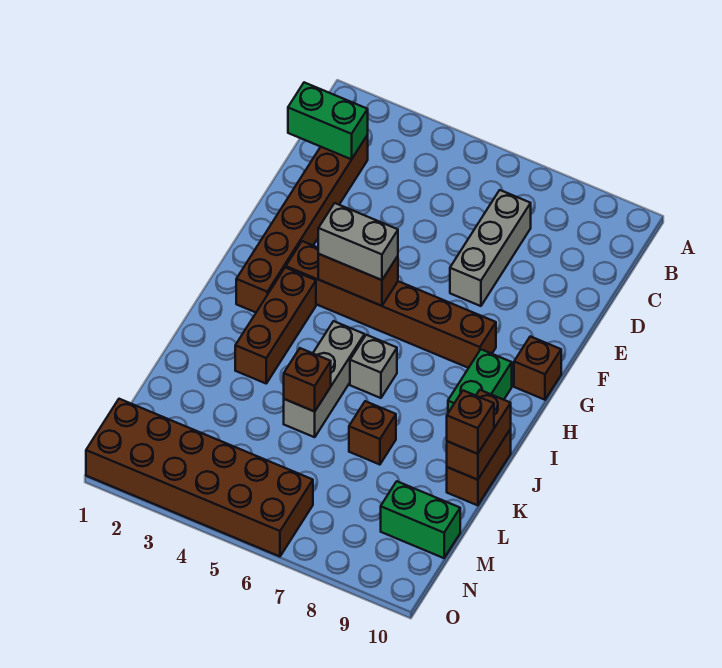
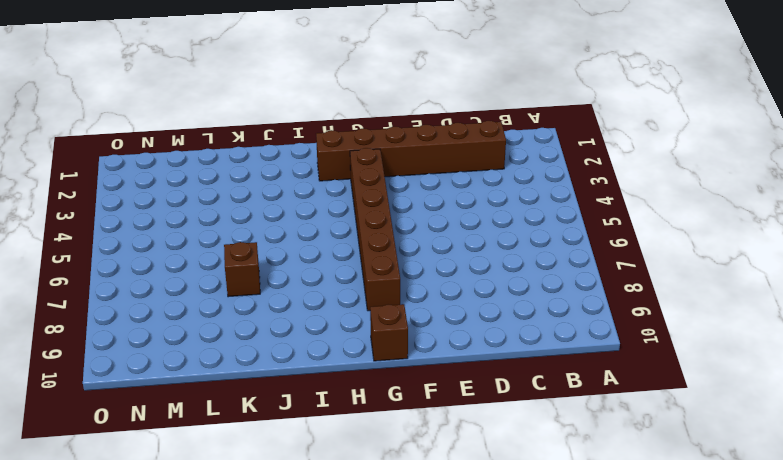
none -> grey brick C7:E7 level 1
none -> brown brick H3:J3 level 1
none -> green brick H9:I9 level 1

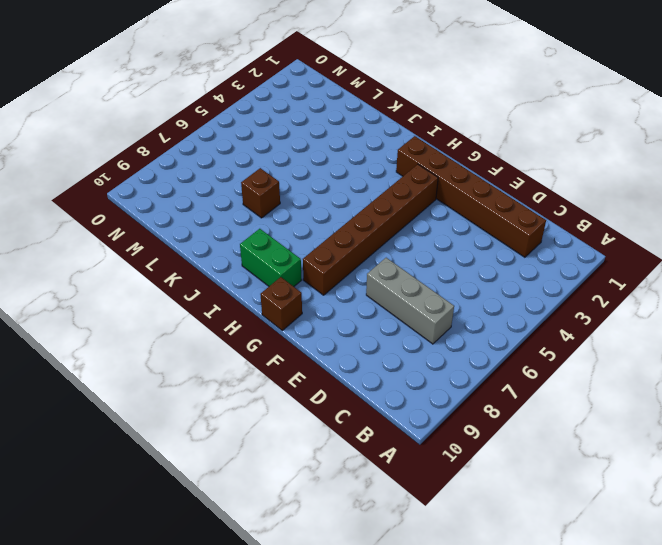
none -> brown brick H3:J3 level 1
none -> grey brick I5:K5 level 1
none -> grey brick I6 level 1

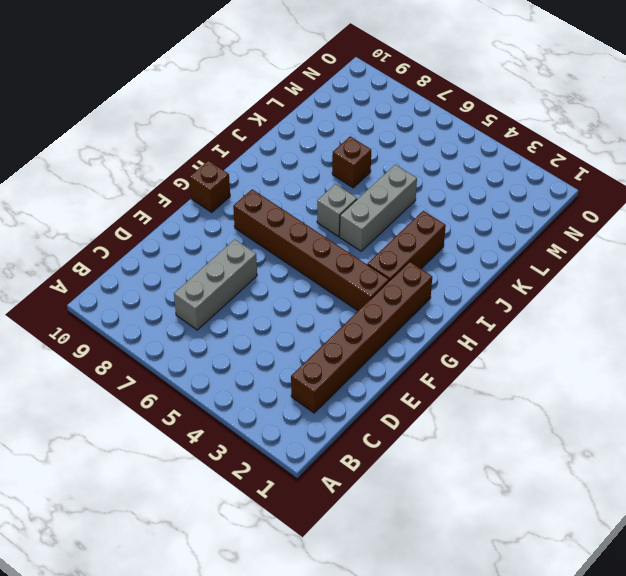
none -> green brick H9:I9 level 1
none -> brown brick J10:K10 level 1
none -> green brick M9:M10 level 1

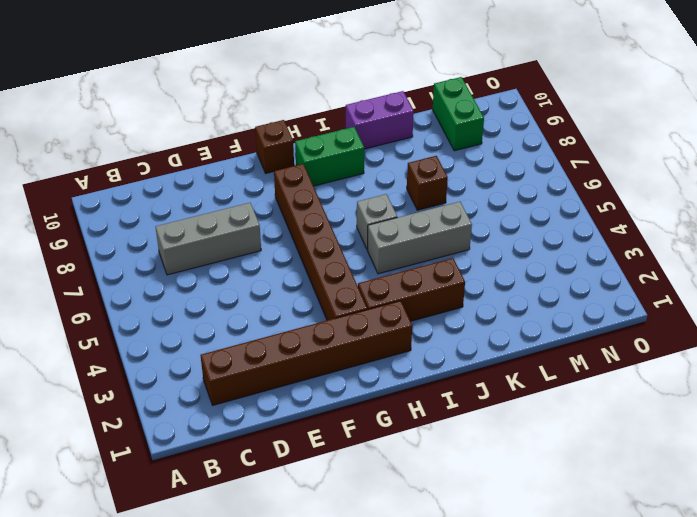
purple brick J10:K10 level 1 -> brown brick J10:K10 level 1
none -> brown brick N1:O6 level 1
none -> green brick C1:C2 level 2
none -> brown brick G4:G5 level 2

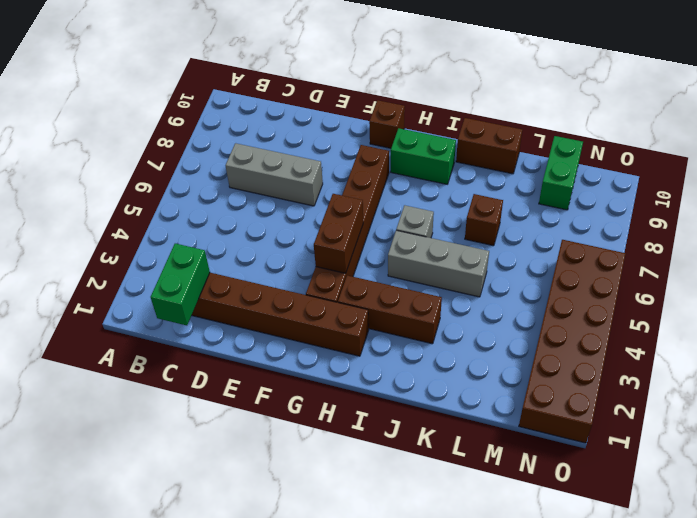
none -> brown brick J10:K10 level 2
none -> brown brick K5 level 2
none -> grey brick G4:G5 level 3

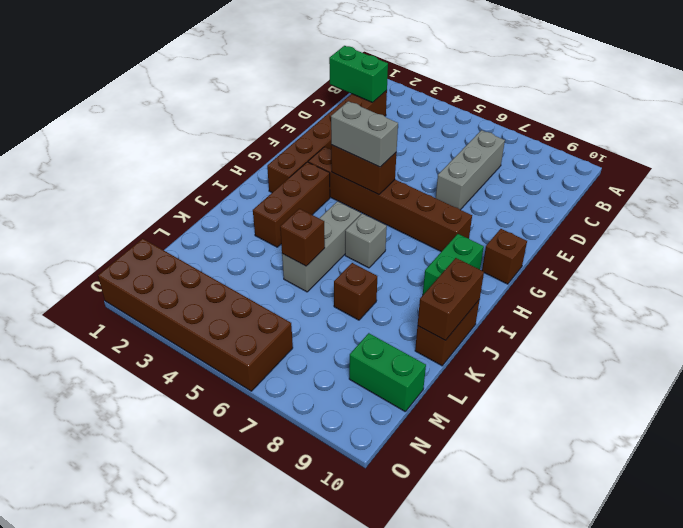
none -> brown brick K10 level 3

